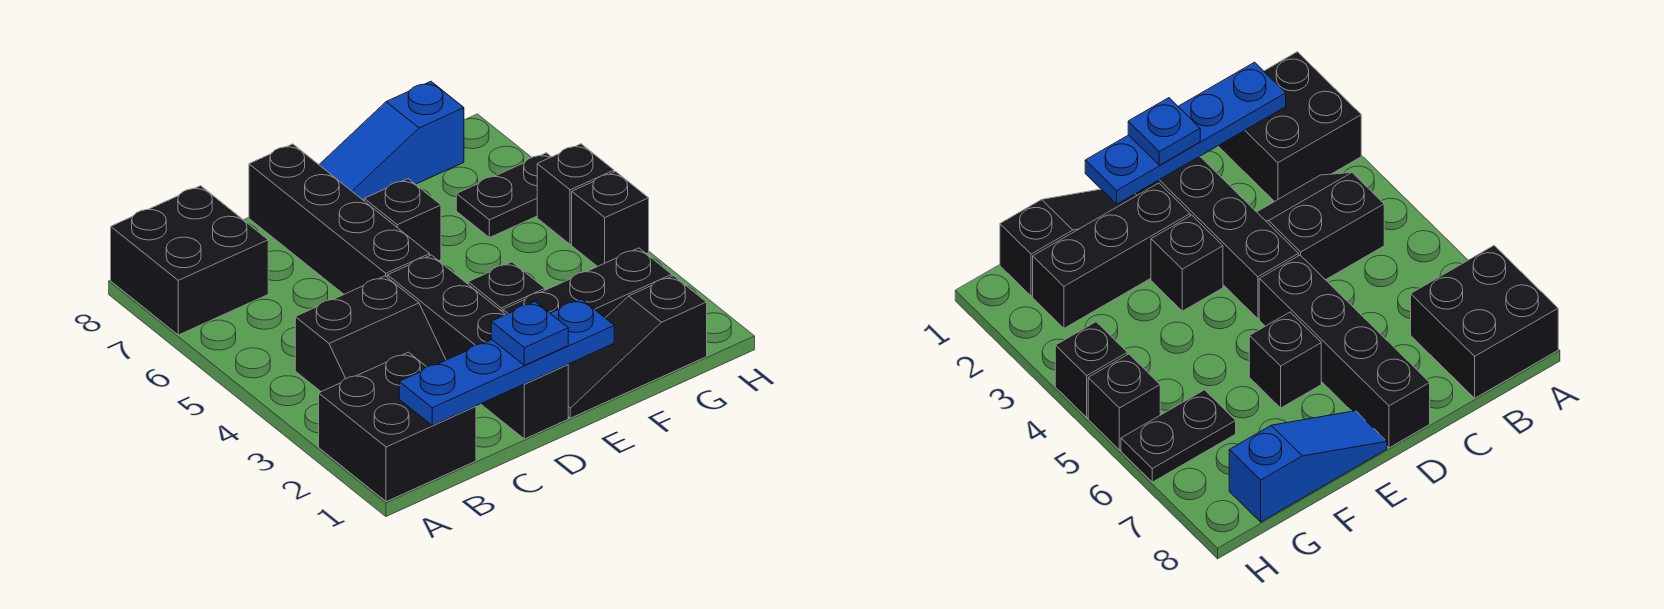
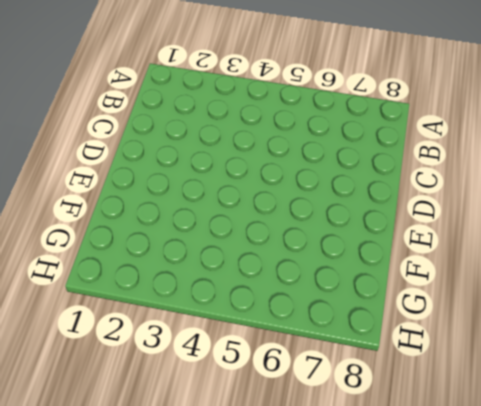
none -> black brick A1:B2 level 1
none -> black brick A7:B8 level 1
none -> black slope B3:C4 level 1 top 4

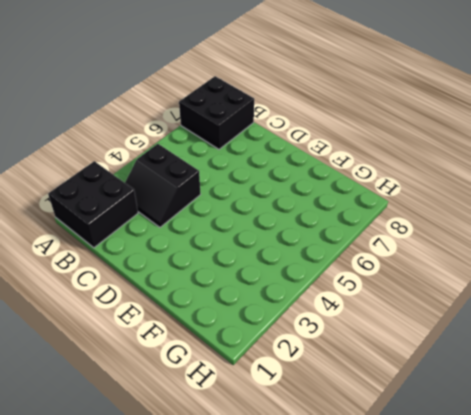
none -> black brick D1:D4 level 1
none -> black brick D5:D8 level 1
none -> black slope E1:G1 level 1 top G

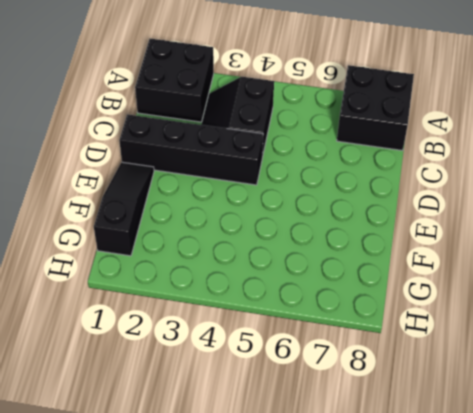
none -> black brick D5:D8 level 1
none -> black brick E2:G2 level 1
none -> black brick E3 level 1

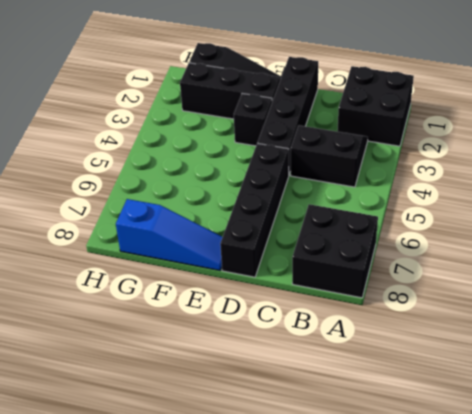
none -> black brick E6 level 1
none -> black plate G6:H6 level 1
none -> black brick H4 level 1

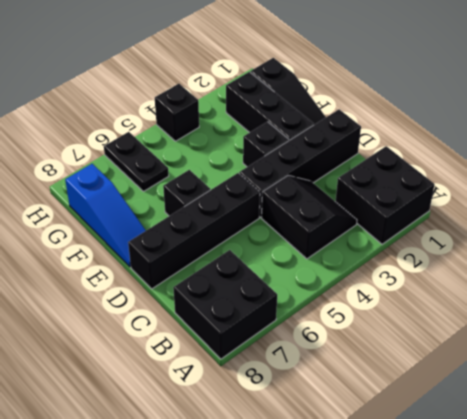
none -> black brick H5 level 1
none -> blue plate B1:E1 level 2
none -> blue plate D1 level 3

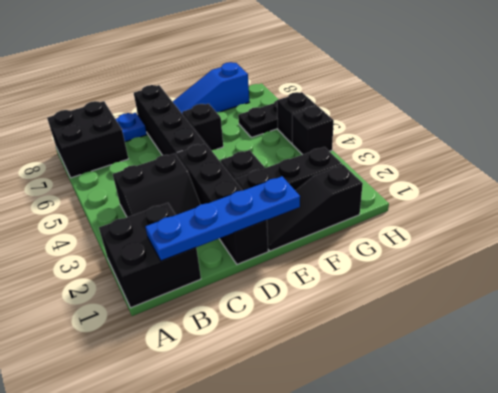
blue plate C8 level 1 -> blue plate D1 level 3

